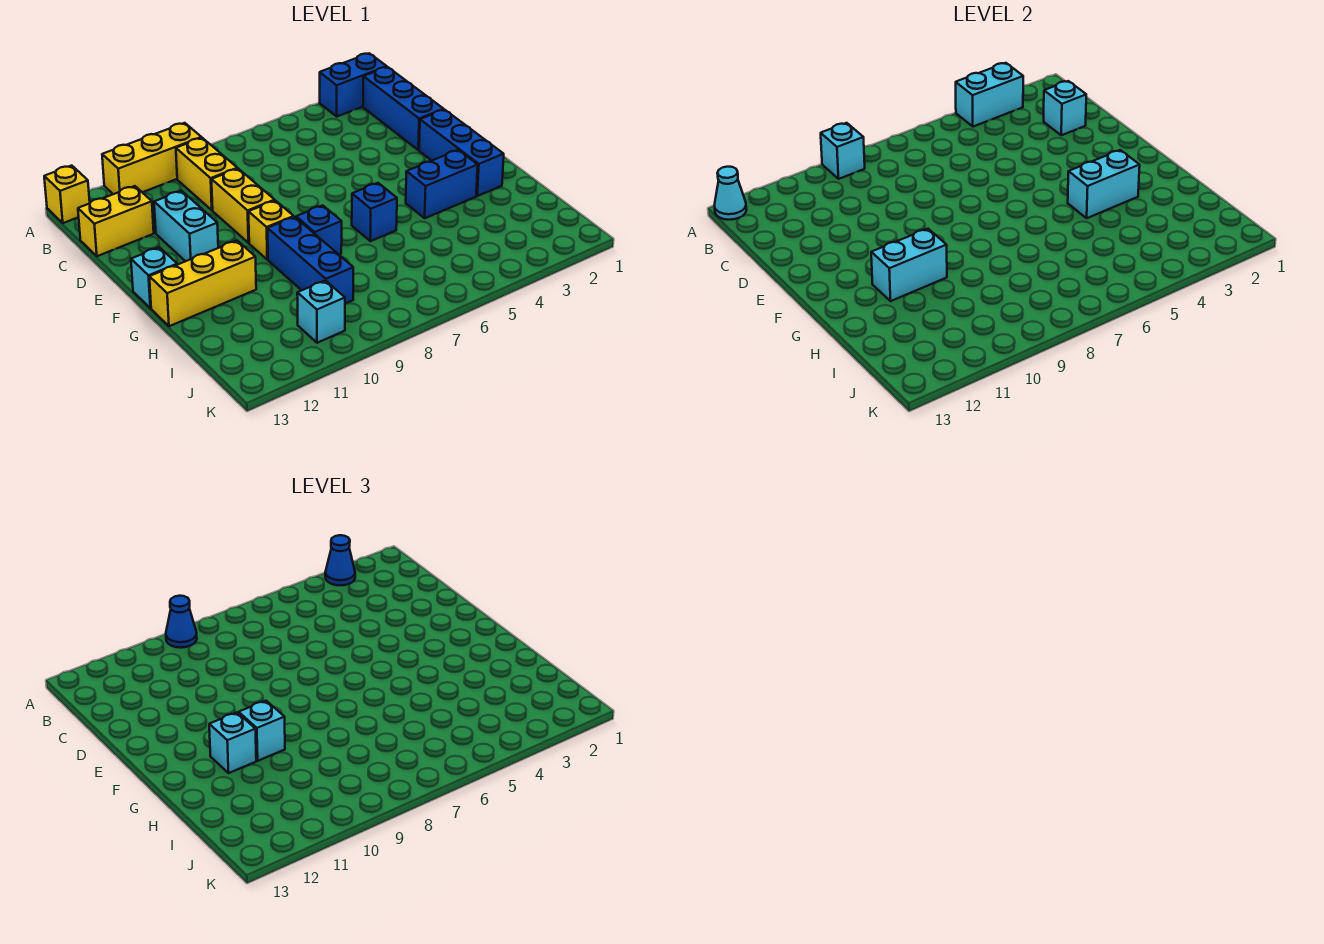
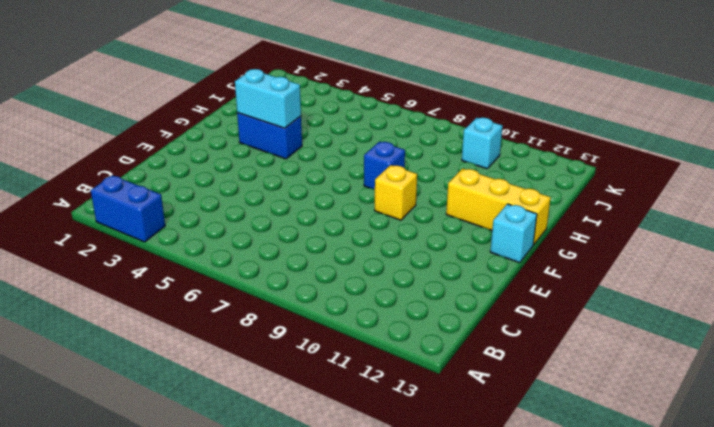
none -> yellow brick A9:A11 level 1
none -> yellow brick A13 level 1
none -> blue brick B2:D2 level 1

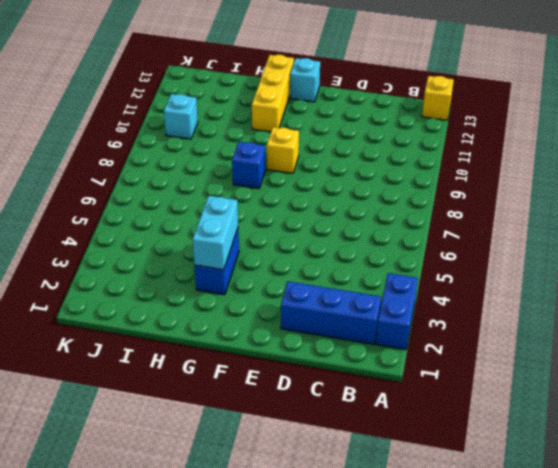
none -> yellow brick A9:A11 level 1
none -> yellow brick B9:C9 level 1
none -> yellow brick C12:C13 level 1

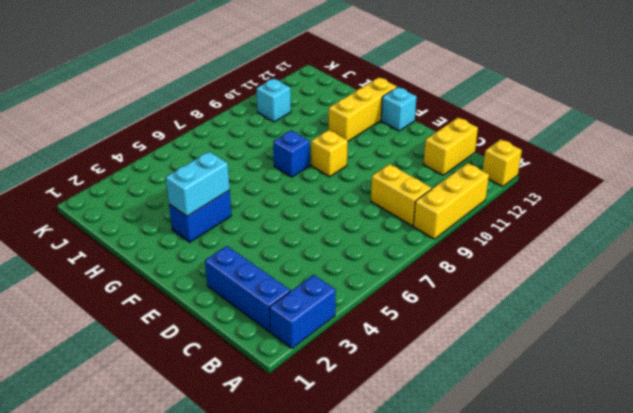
none -> yellow brick D9:E9 level 1
none -> cyan brick D11:E11 level 1
none -> blue brick E2:G2 level 1

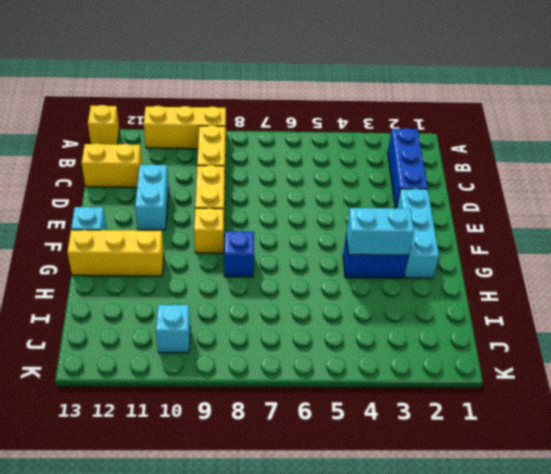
cyan brick E2:G2 level 1 -> blue brick E2:G2 level 1
none -> blue brick A2:A3 level 1
none -> blue brick G6 level 1
none -> blue brick G9:I9 level 1

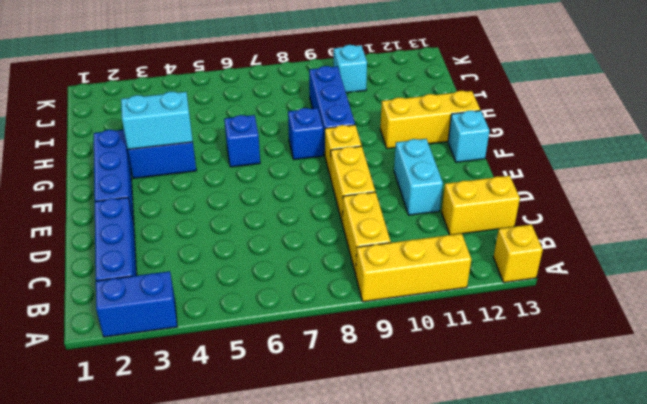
none -> cyan brick A3:A4 level 2
none -> cyan brick A9 level 2
none -> cyan cone A13 level 2

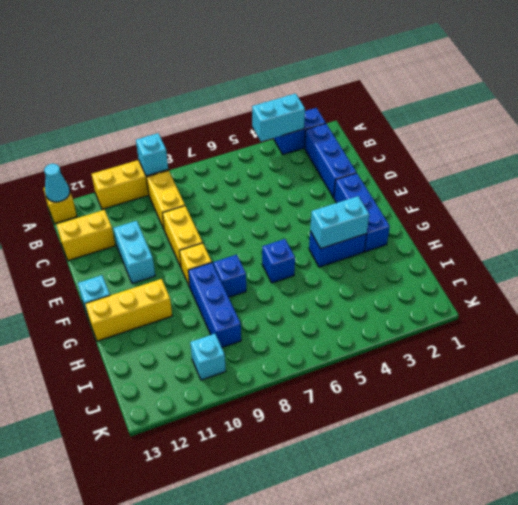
none -> cyan brick C2 level 2
none -> cyan brick G10:G11 level 2
none -> blue cone A3 level 3

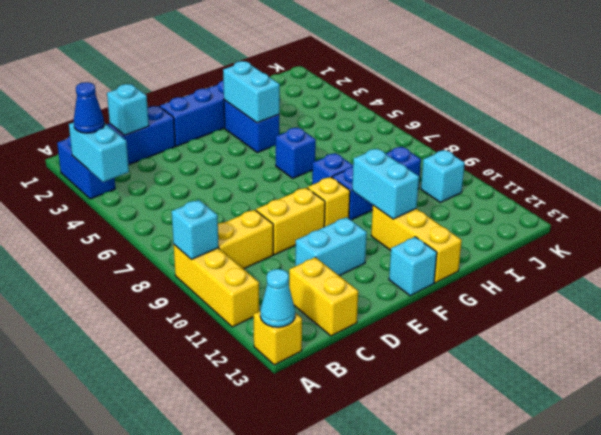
none -> blue cone A9 level 3
none -> cyan brick G10 level 3
none -> cyan brick G11 level 3

